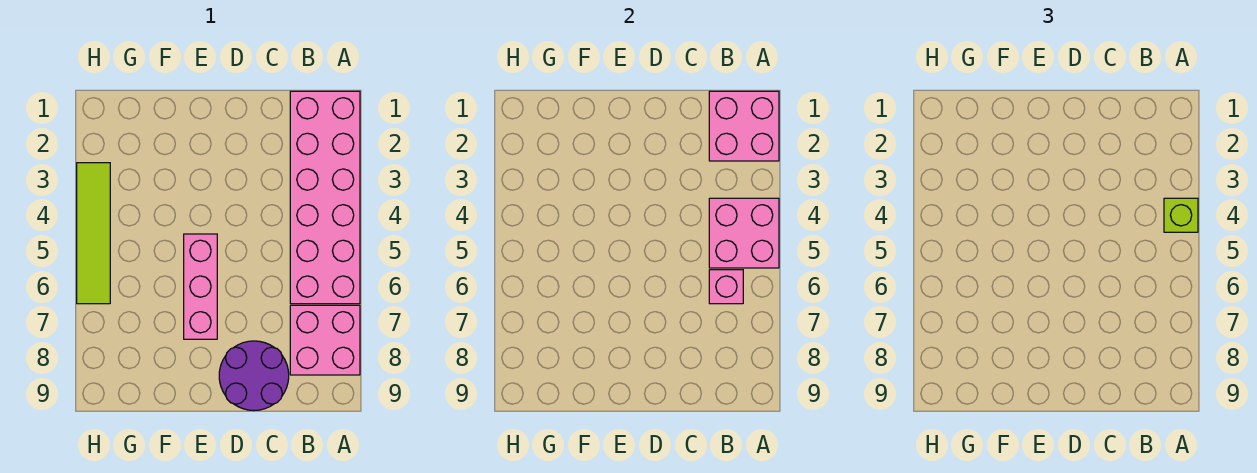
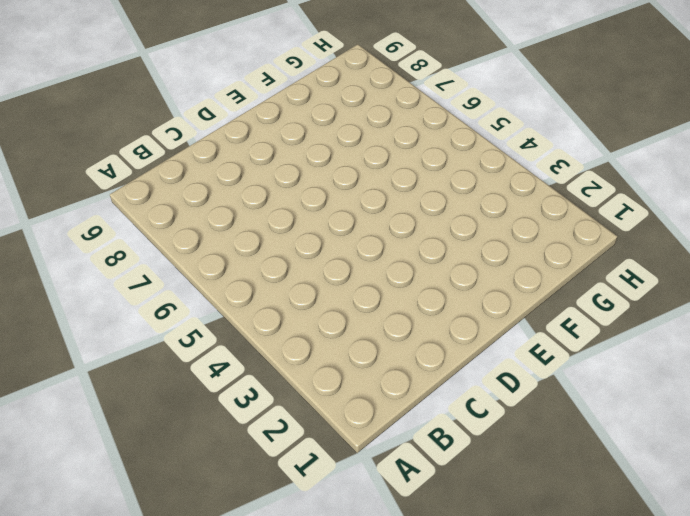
none -> pink brick A1:B6 level 1
none -> pink brick A7:B8 level 1

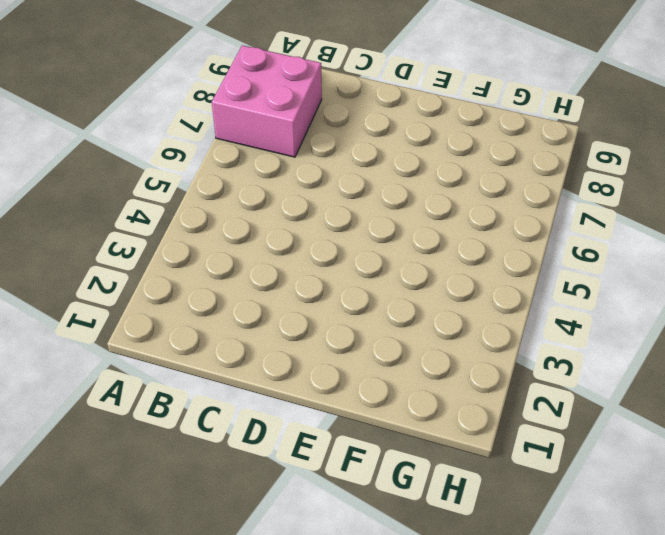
none -> pink brick A1:B6 level 1
none -> purple round brick C8:D9 level 1

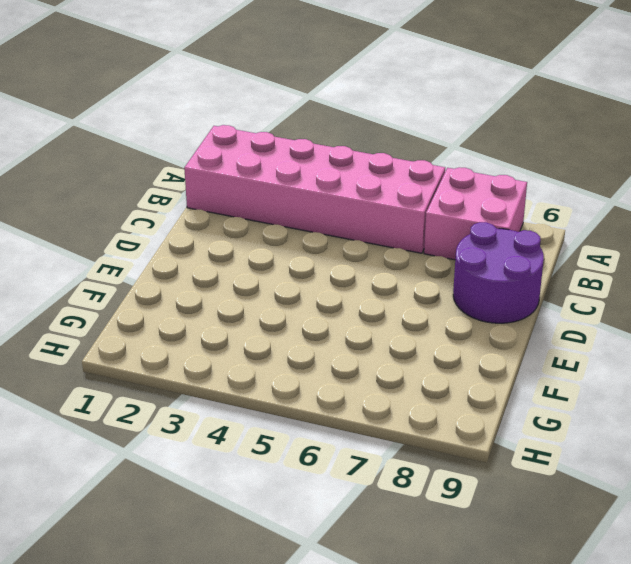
none -> pink brick E5:E7 level 1
none -> lime tile H3:H6 level 1

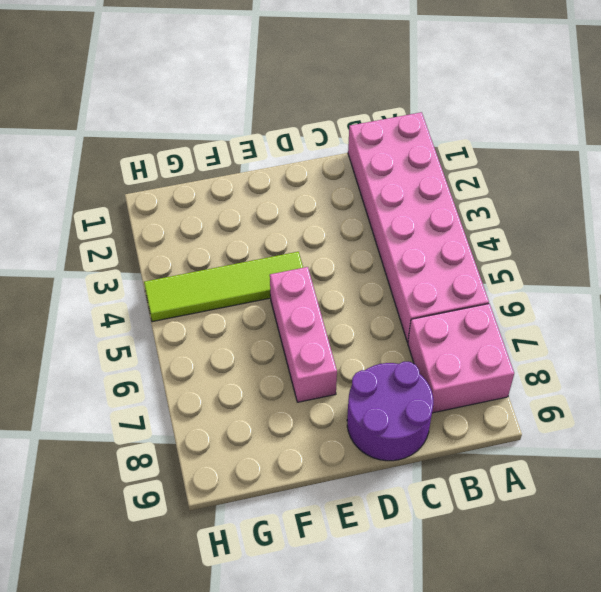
lime tile E4:H4 level 1 -> lime tile H3:H6 level 1
none -> pink brick A1:B2 level 2
none -> pink brick A4:B5 level 2

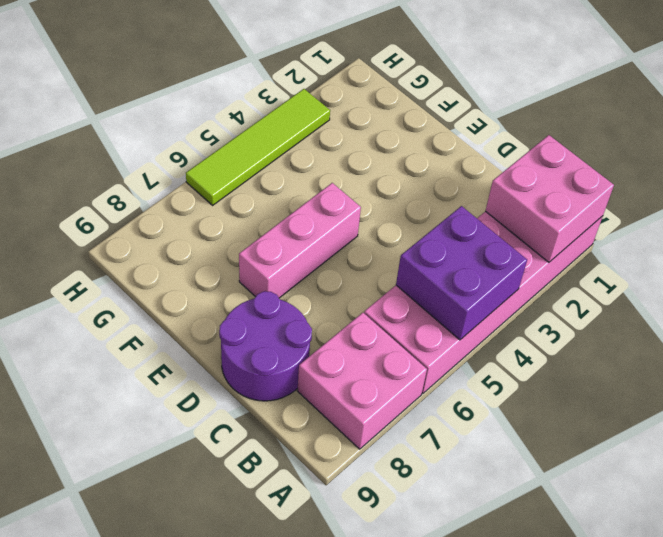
purple brick A4:B5 level 2 -> pink brick A4:B5 level 2
none -> pink brick B6 level 2
none -> lime brick A4 level 3

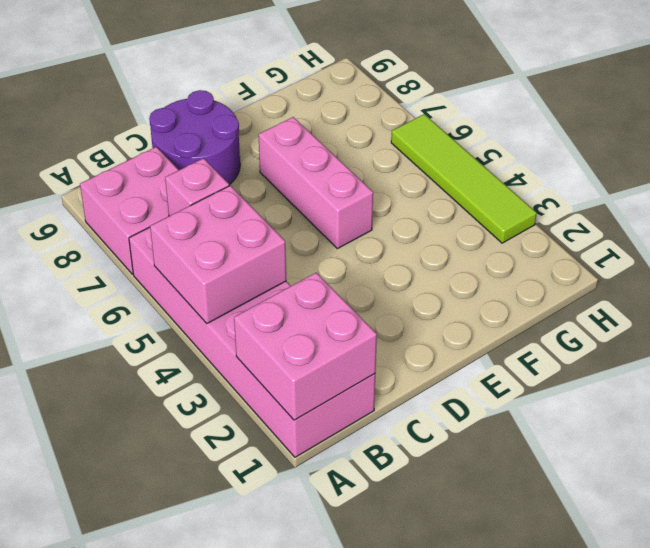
none -> lime brick A4 level 3

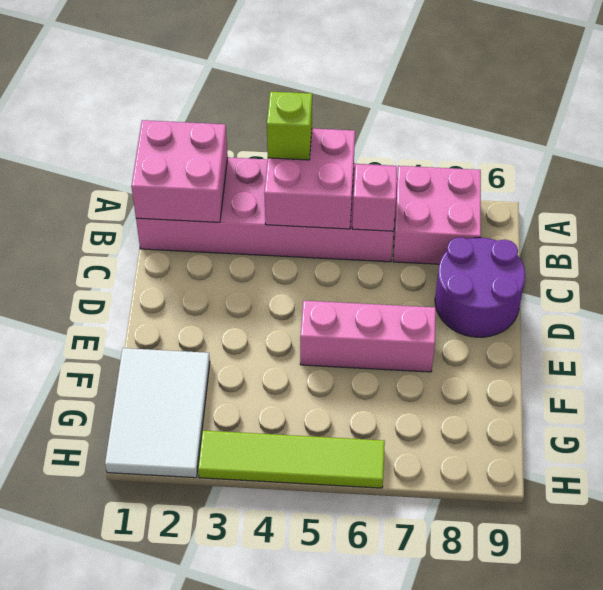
white tile F1:H2 level 1 -> none

